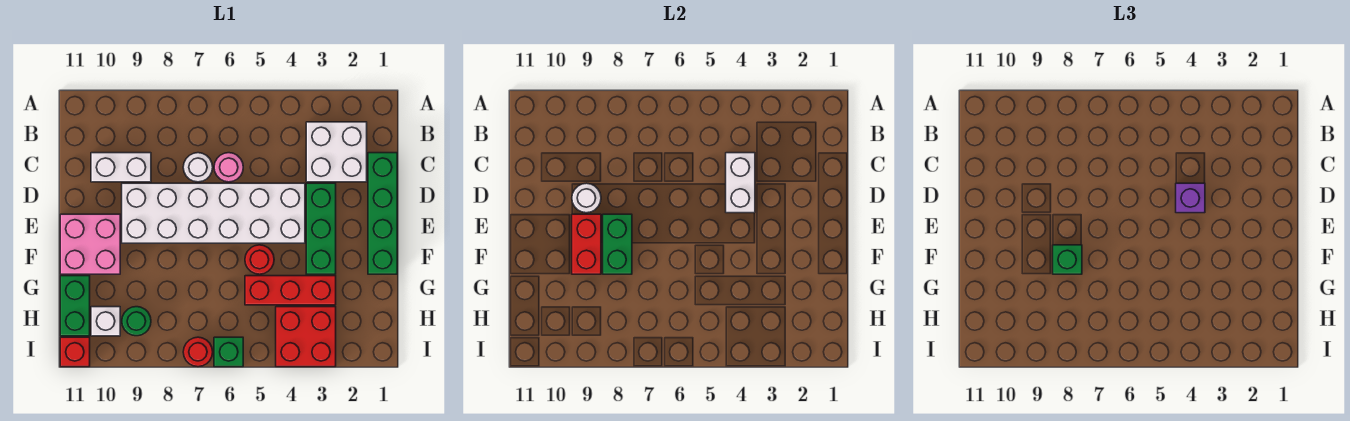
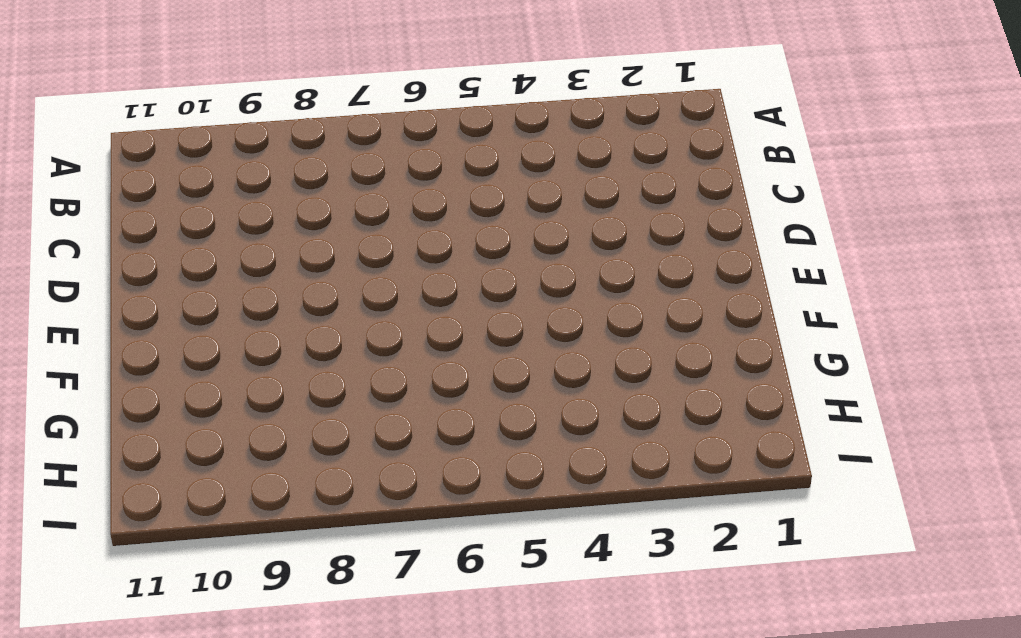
none -> white brick B2:C3 level 1
none -> green brick C1:F1 level 1
none -> pink round brick C6 level 1

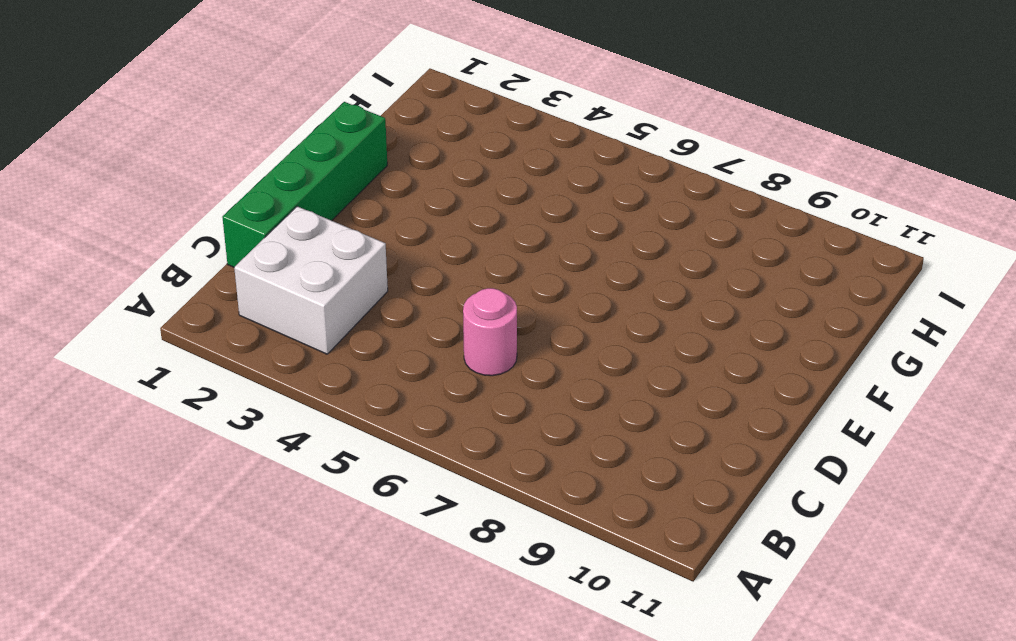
none -> white round brick C7 level 1
none -> white brick C9:C10 level 1
none -> green brick D3:F3 level 1

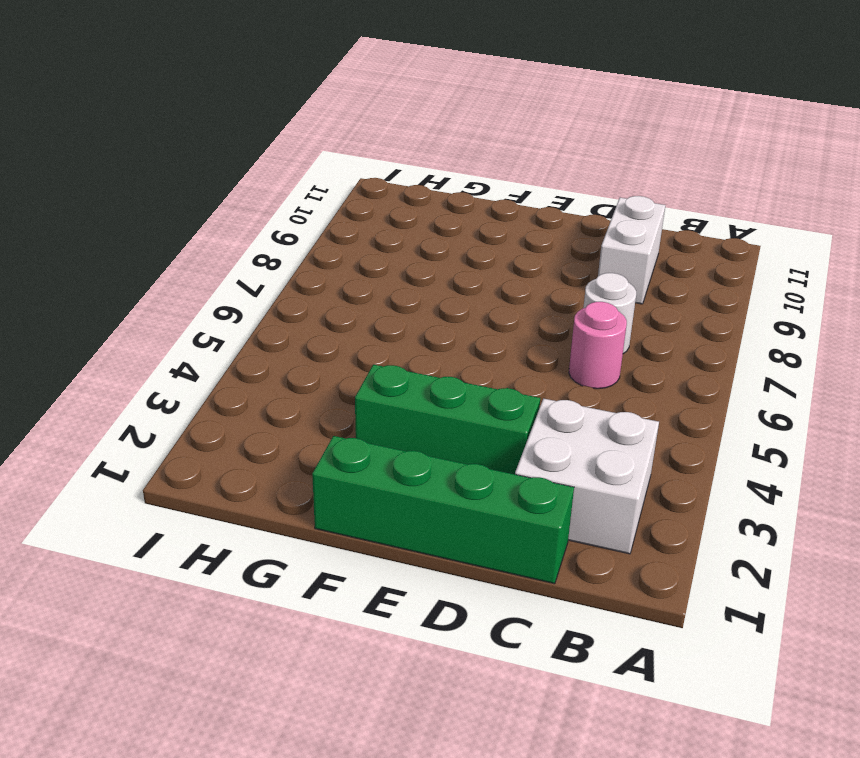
none -> white brick D4:E9 level 1
none -> pink brick E10:F11 level 1
none -> red round brick F5 level 1

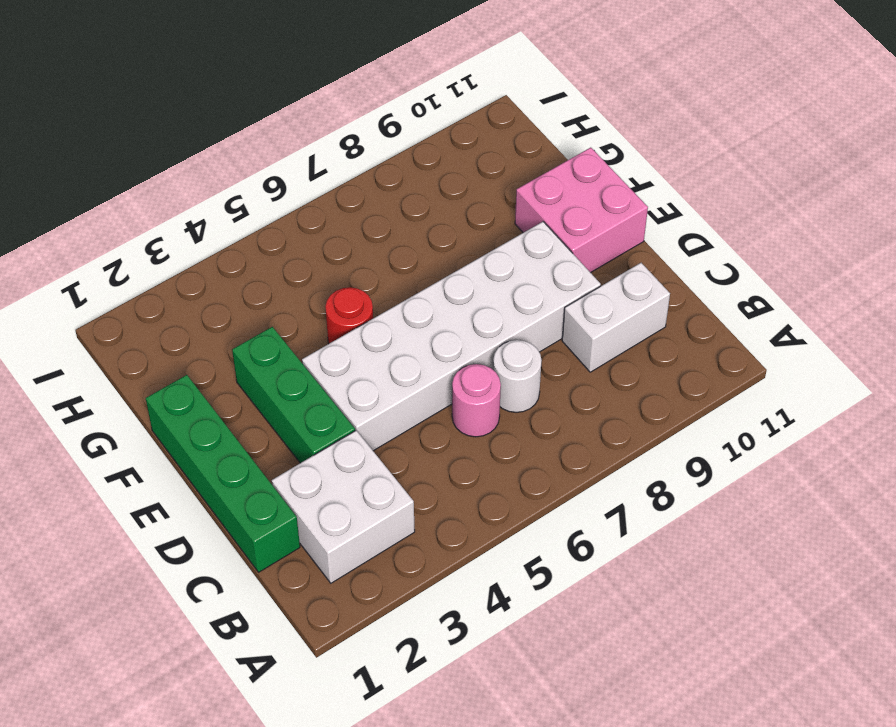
none -> red brick G3:G5 level 1
none -> green brick G11:H11 level 1
none -> red brick H3:I4 level 1

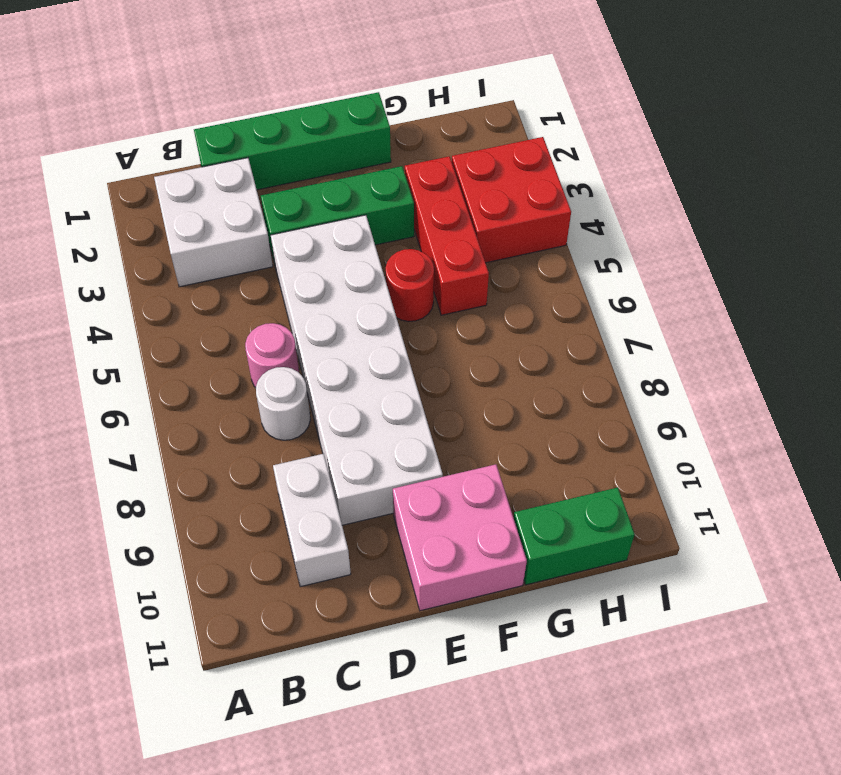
none -> green round brick H9 level 1
none -> white brick H10 level 1
none -> green brick I6 level 1

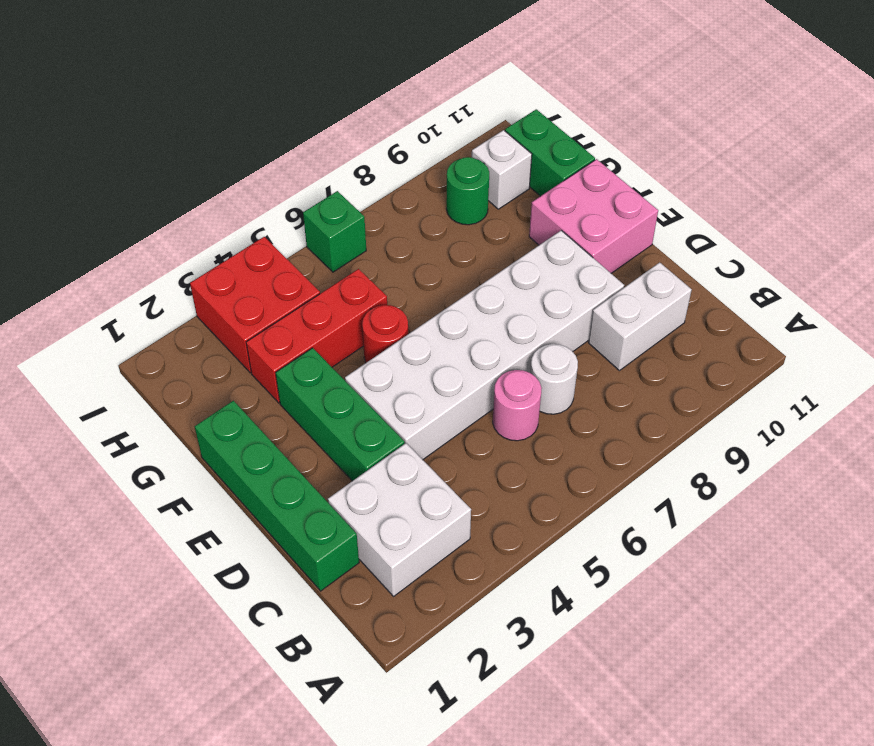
none -> red round brick I7 level 1
none -> red brick I11 level 1
none -> white brick C4:D4 level 2

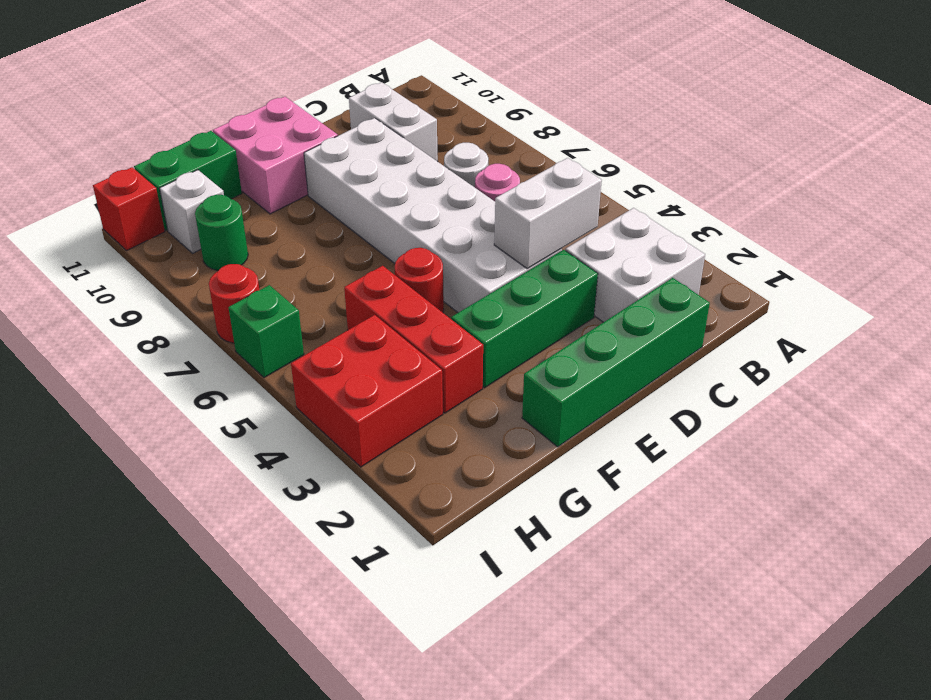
none -> white round brick D9 level 2
none -> green brick E8:F8 level 2
none -> red brick E9:F9 level 2

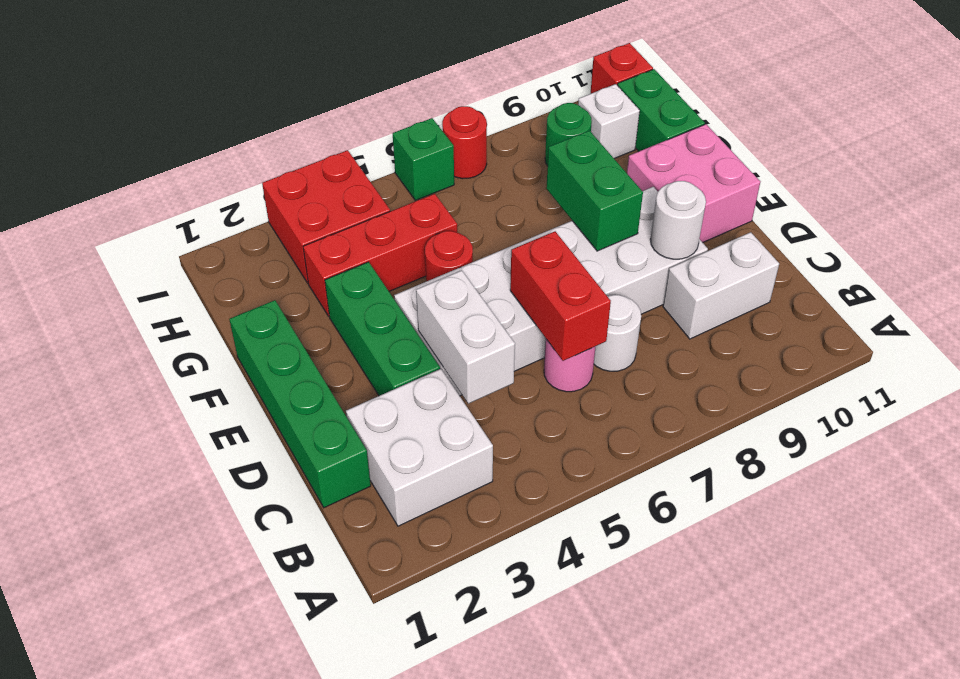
red brick C6:D6 level 2 -> red brick E9:F9 level 2
none -> purple brick D4 level 3
none -> green brick F8 level 3

